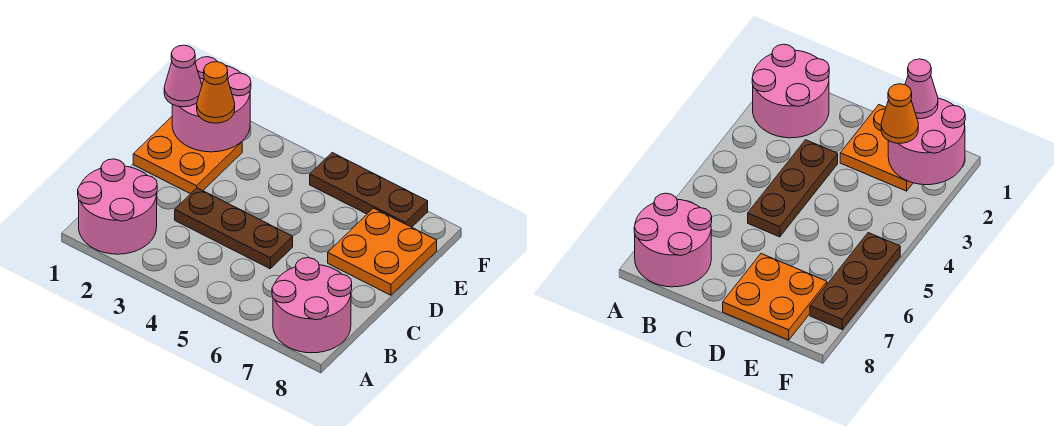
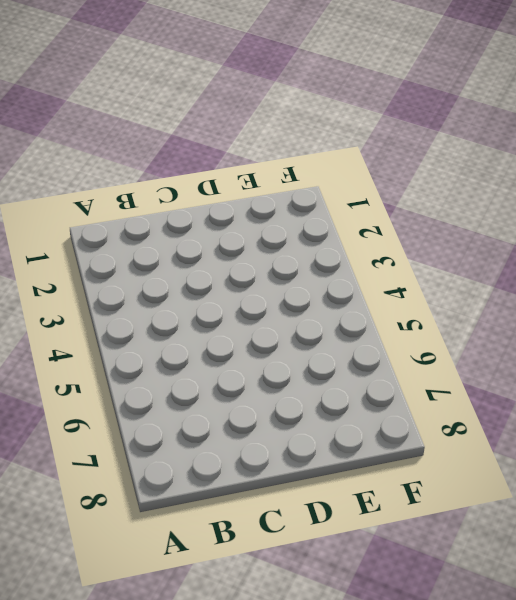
none -> pink round brick A1:B2 level 1
none -> pink round brick A7:B8 level 1

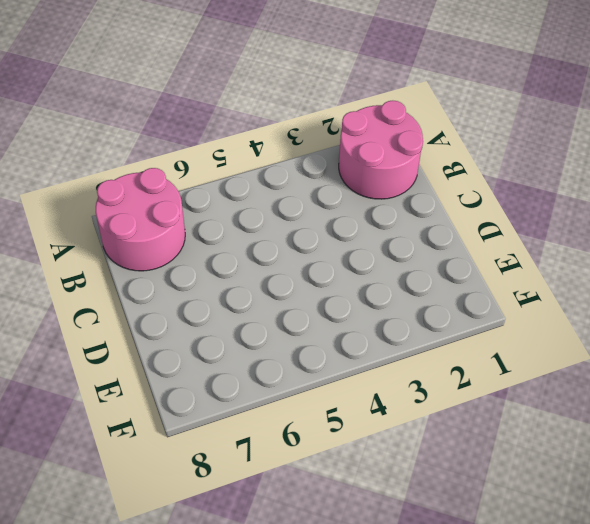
none -> brown plate C3:C5 level 1
none -> orange plate D1:E2 level 1

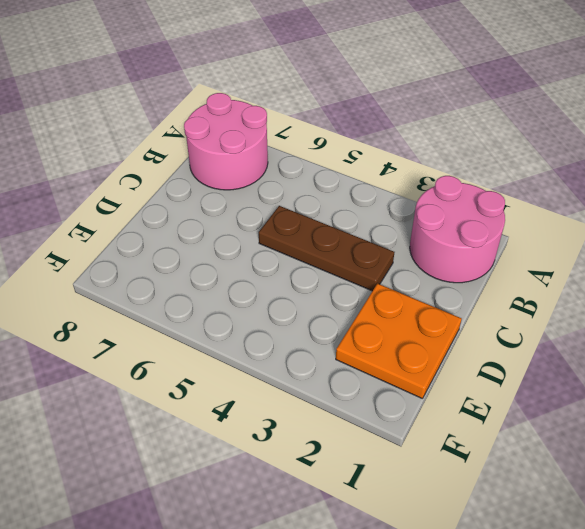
none -> orange plate D7:E8 level 1
none -> brown plate F5:F7 level 1

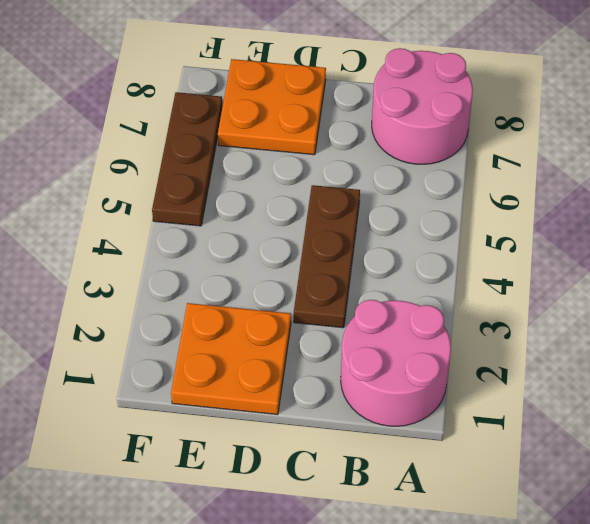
none -> pink round brick E1:F2 level 2
none -> pink cone E1 level 3

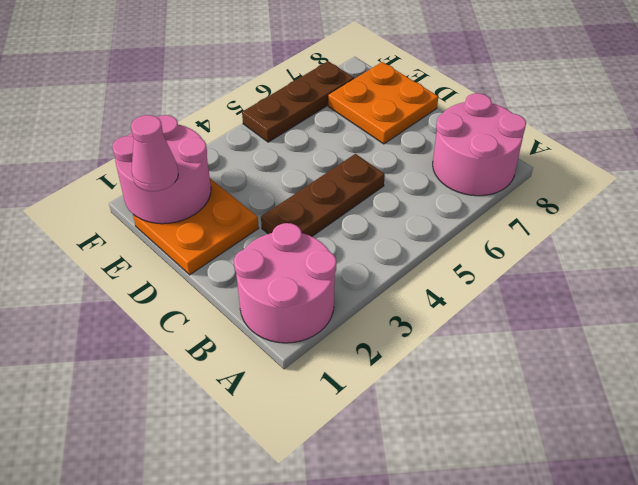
none -> orange cone E2 level 3

